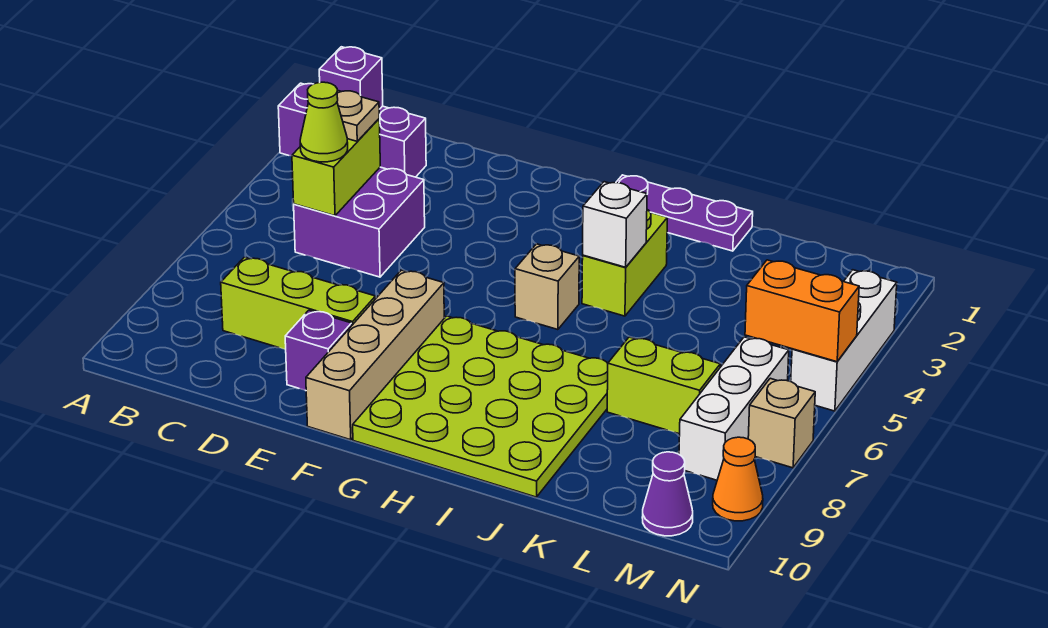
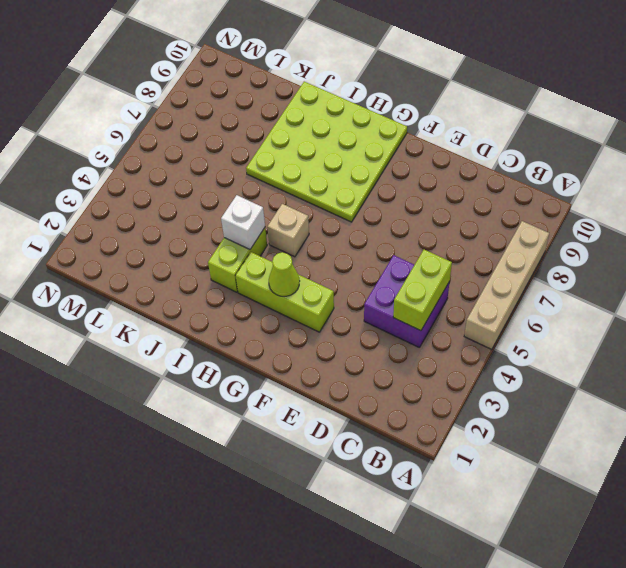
tan brick A5:A8 level 1 -> tan brick F7:F10 level 1
lime brick F3:H3 level 1 -> lime brick C8:E8 level 1
lime cone G3 level 2 -> lime cone C5 level 3
none -> purple brick A2:C2 level 1
none -> purple brick E9 level 1
none -> purple plate H1:J1 level 1

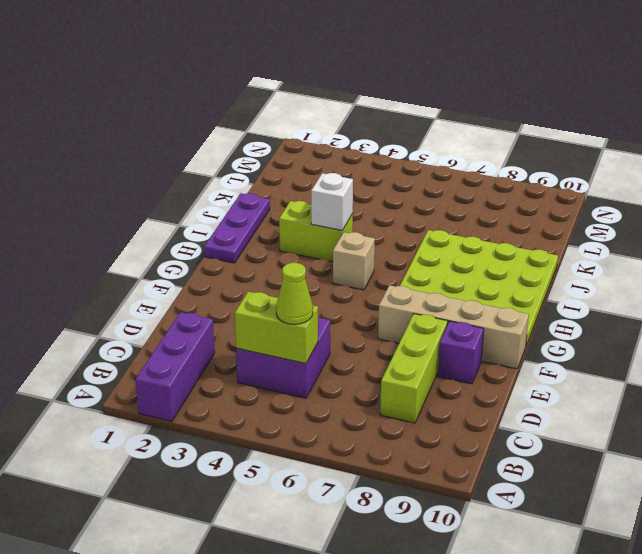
none -> lime brick K7:L7 level 1
none -> white brick M6:M8 level 1
none -> purple cone M10 level 1

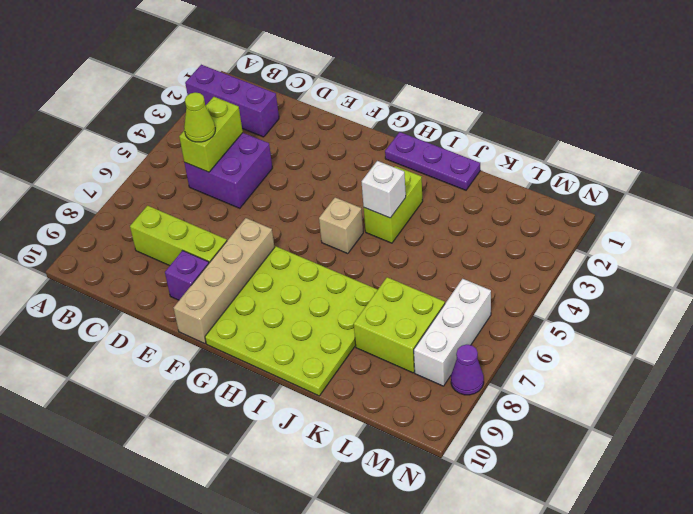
lime brick K7:L8 level 1 -> lime brick K7:L7 level 1
purple cone N8 level 1 -> purple cone M10 level 1
none -> white brick N3:N5 level 1
none -> tan brick N7 level 1
none -> orange cone N9 level 1

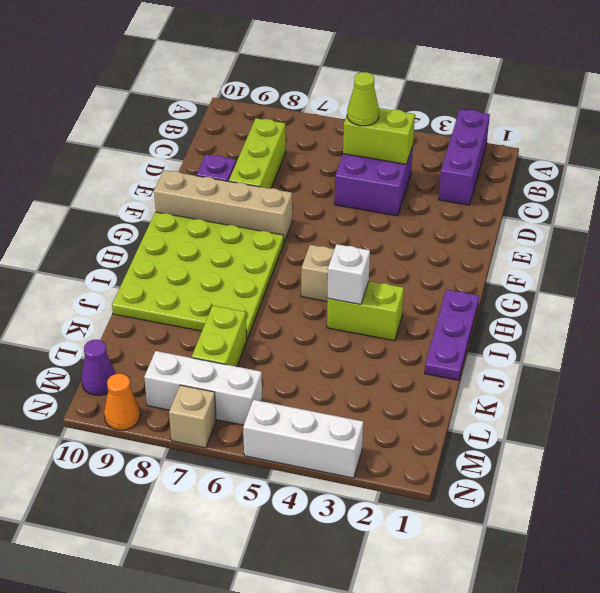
none -> purple brick B2 level 2
none -> orange brick M5:N5 level 2
none -> tan plate C4 level 3

